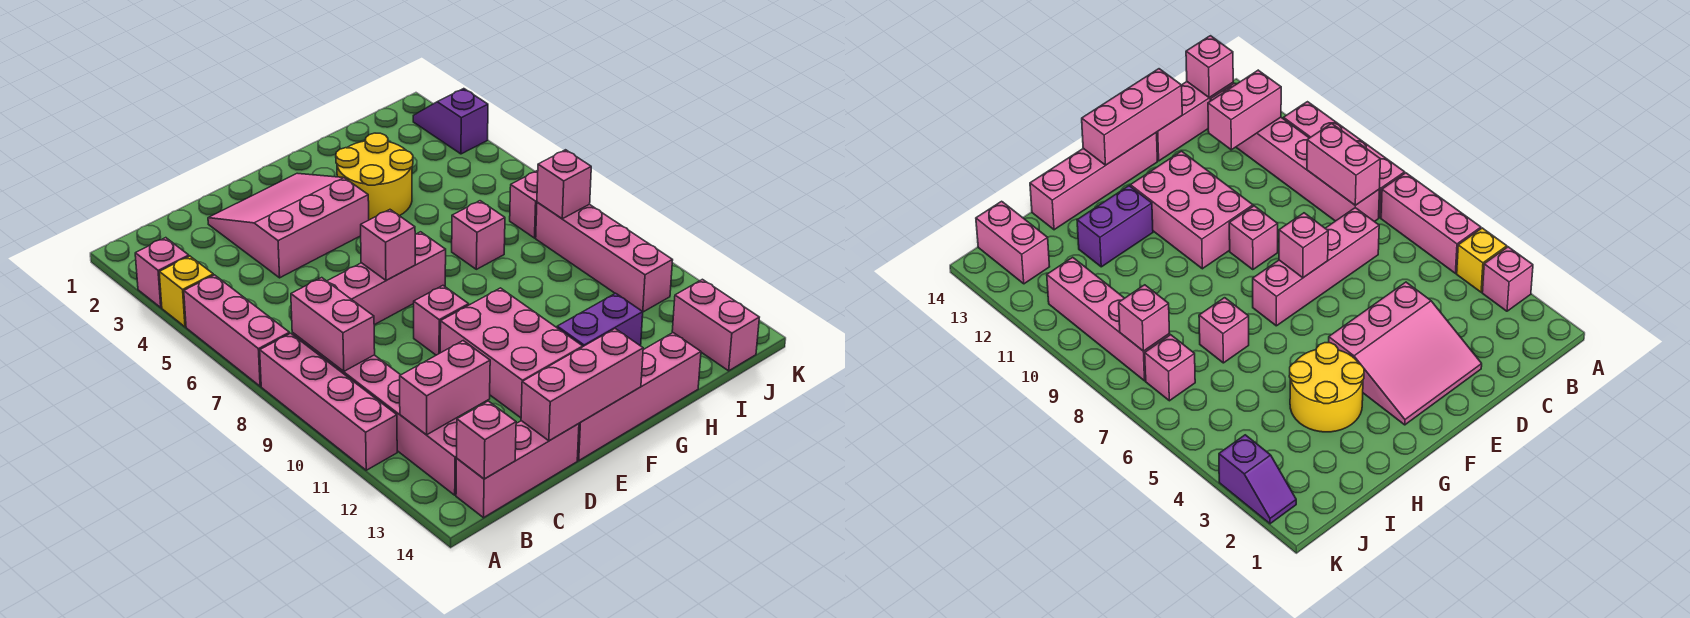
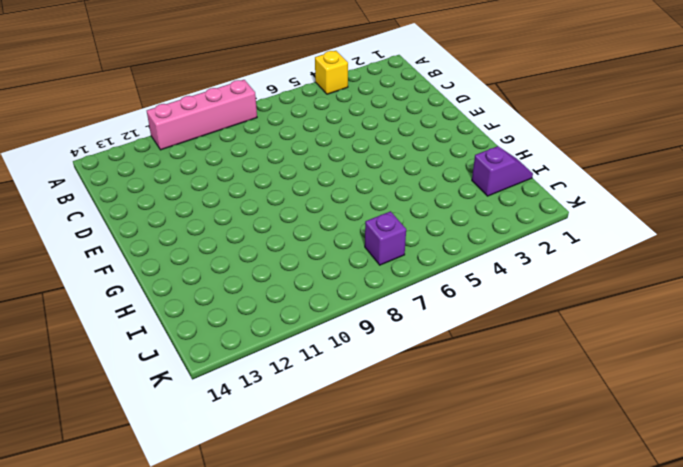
purple slope I1:I2 level 1 top 2 -> purple slope K2:K3 level 1 top 3
purple brick J7 level 1 -> pink brick J7 level 1
none -> pink brick A3 level 1
none -> pink brick A5:A7 level 1
none -> pink brick B8:B13 level 1

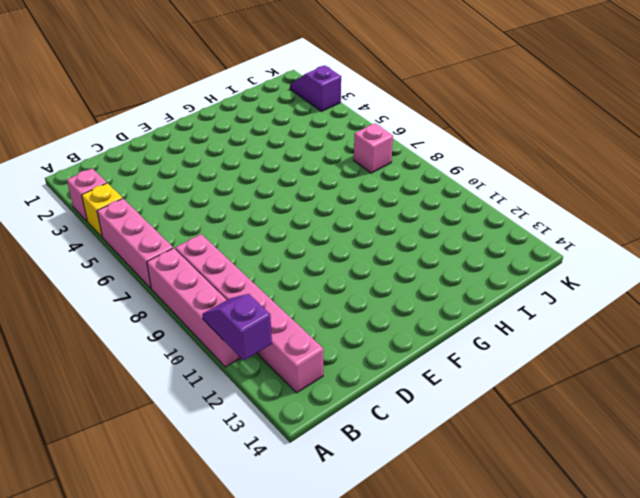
purple slope A11:A12 level 2 top 12 -> none
none -> pink brick B14:D14 level 1
none -> pink brick C7:F7 level 1
none -> pink slope D2:F4 level 1 top 4

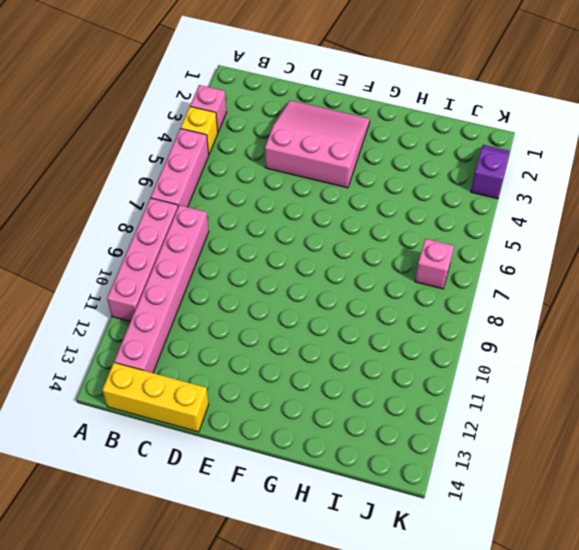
yellow brick B14:D14 level 1 -> pink brick B14:D14 level 1
none -> pink brick C7:F7 level 1
none -> pink brick E9 level 1
none -> pink brick E10:F12 level 1

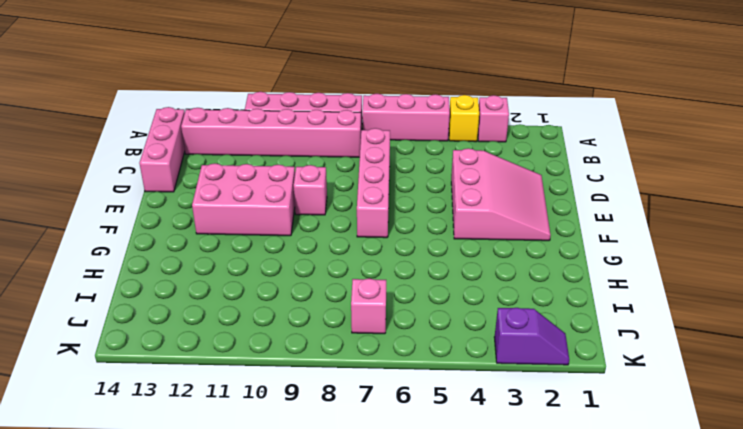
none -> pink brick E14:H14 level 1
none -> yellow round brick G3:H4 level 1
none -> purple brick G12:H12 level 1

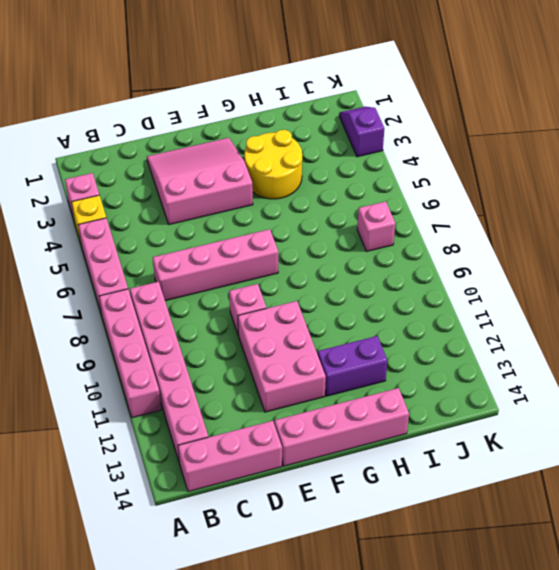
none -> pink brick H7 level 1
none -> pink brick J8:J11 level 1
none -> pink brick J13:J14 level 1

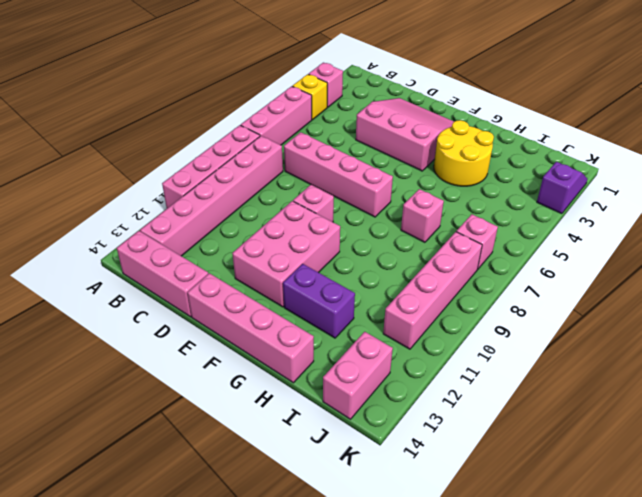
none -> pink brick B8:B9 level 2
none -> pink brick B12:C12 level 2
none -> pink brick B14 level 2

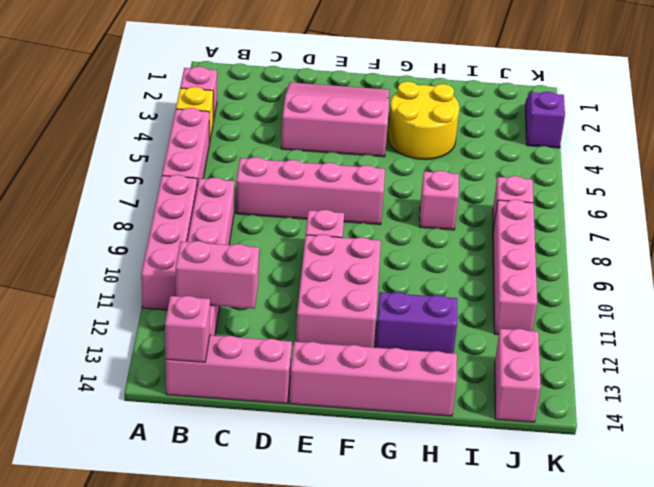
none -> pink brick B8:B9 level 2
none -> pink brick D14:F14 level 2
none -> pink brick E7 level 2

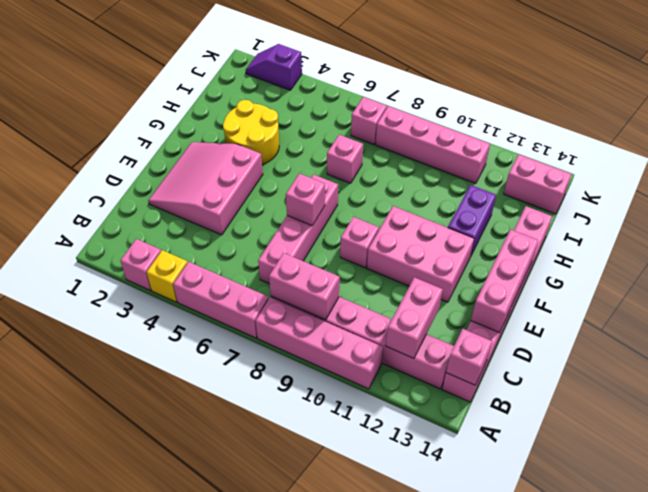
none -> pink brick J8 level 2

